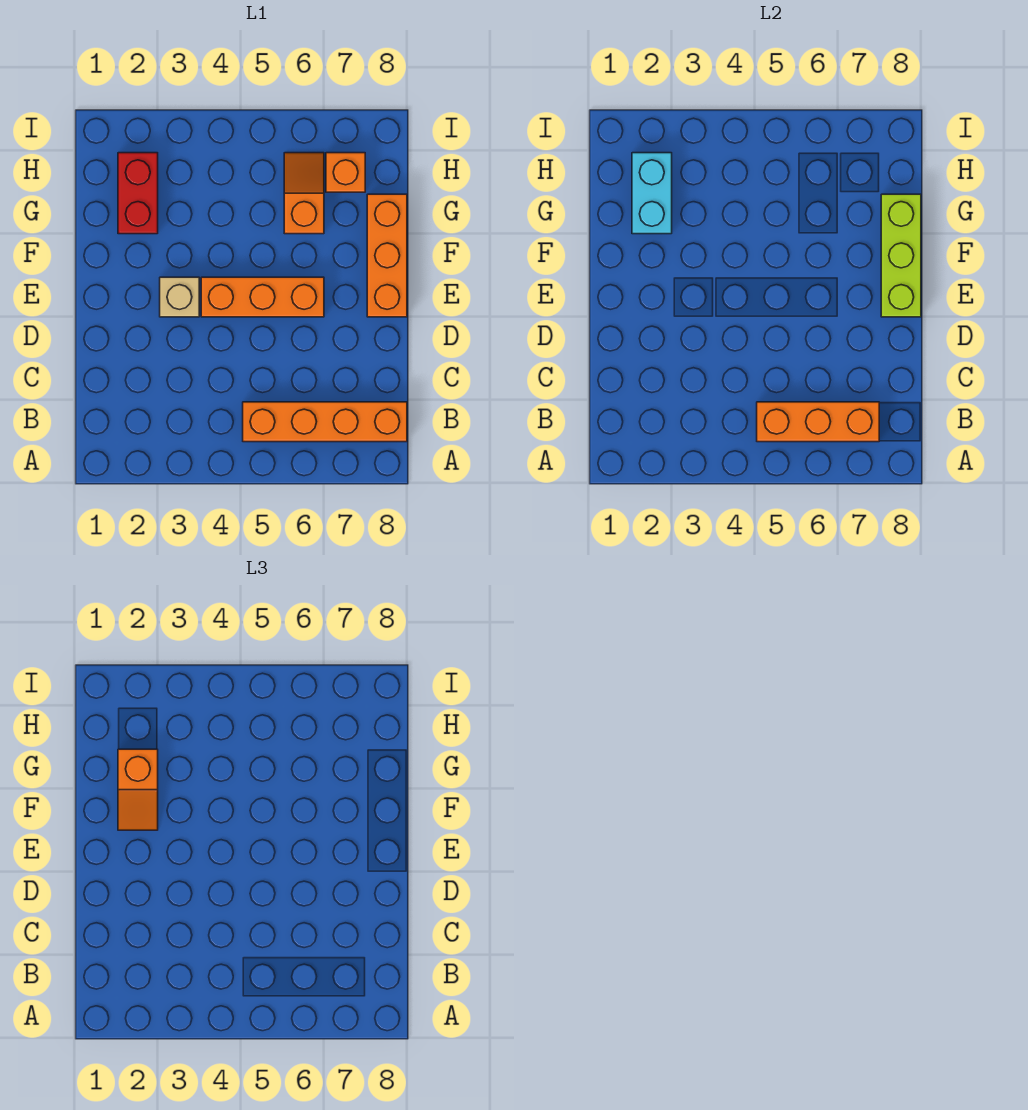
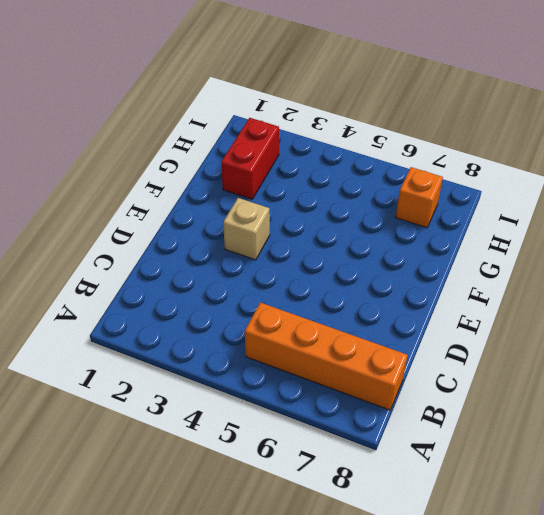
none -> orange brick E4:E6 level 1
none -> orange brick E8:G8 level 1

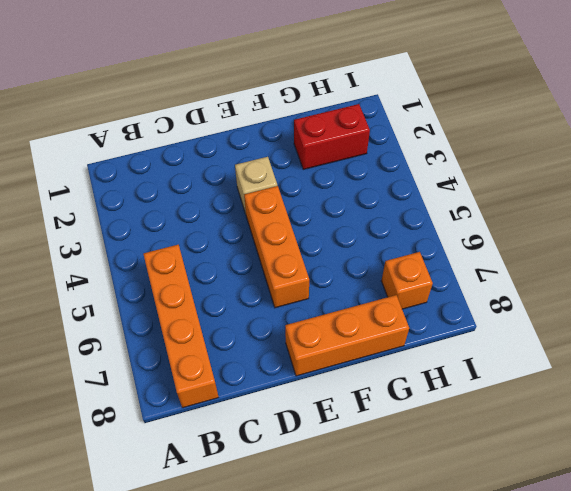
none -> orange slope G6:H6 level 1 top G
none -> orange brick B5:B7 level 2

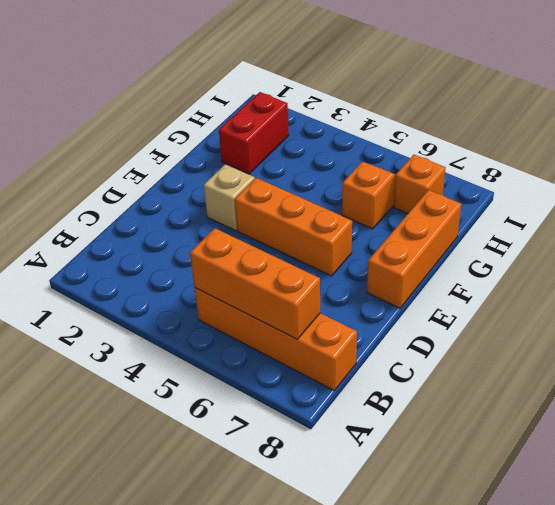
none -> lime brick E8:G8 level 2
none -> cyan brick G2:H2 level 2

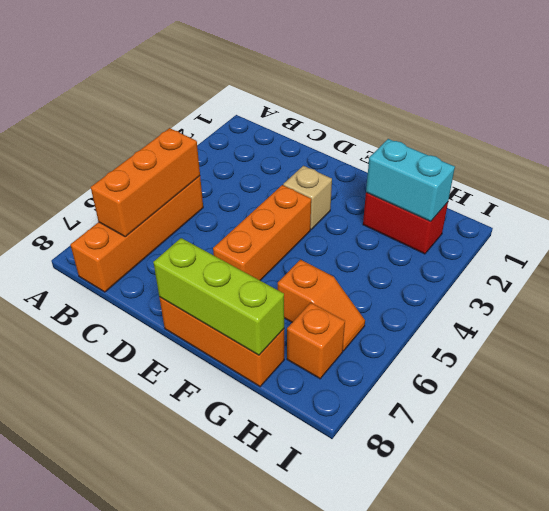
none -> orange slope F2:G2 level 3 top G

